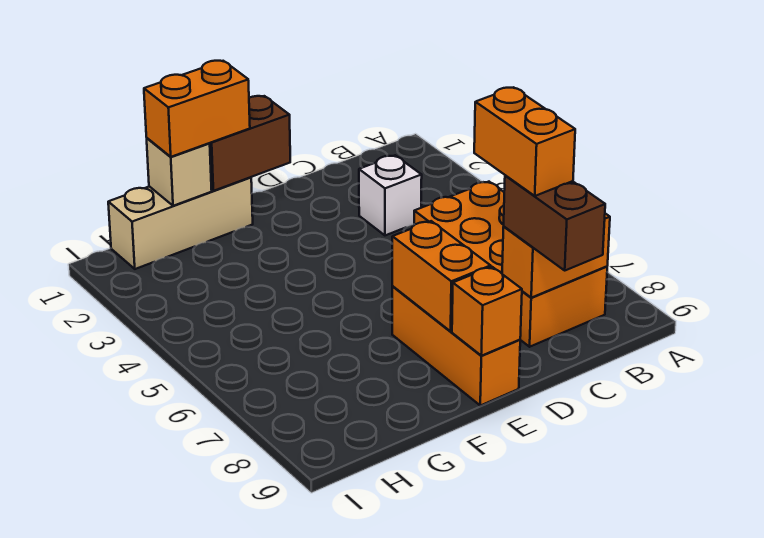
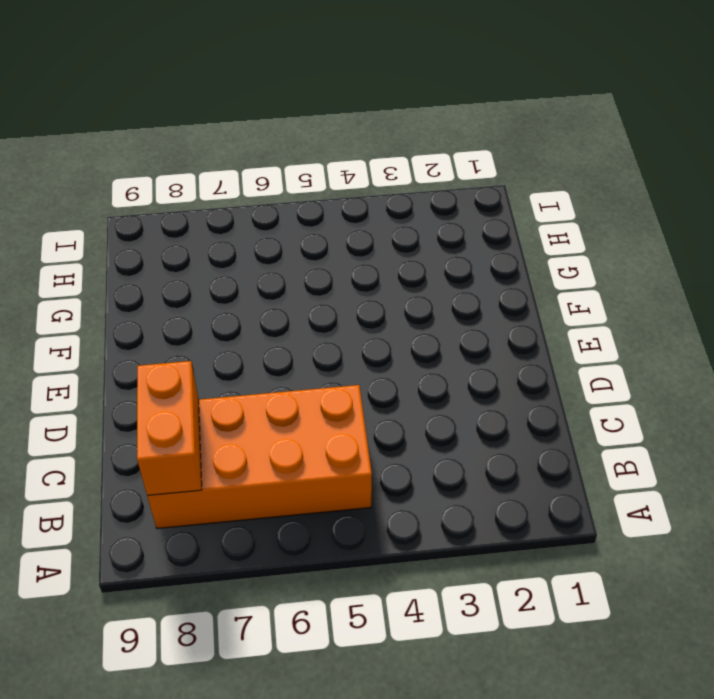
none -> white brick C3 level 1
none -> orange brick E7:E9 level 1
none -> tan brick F1:H1 level 1

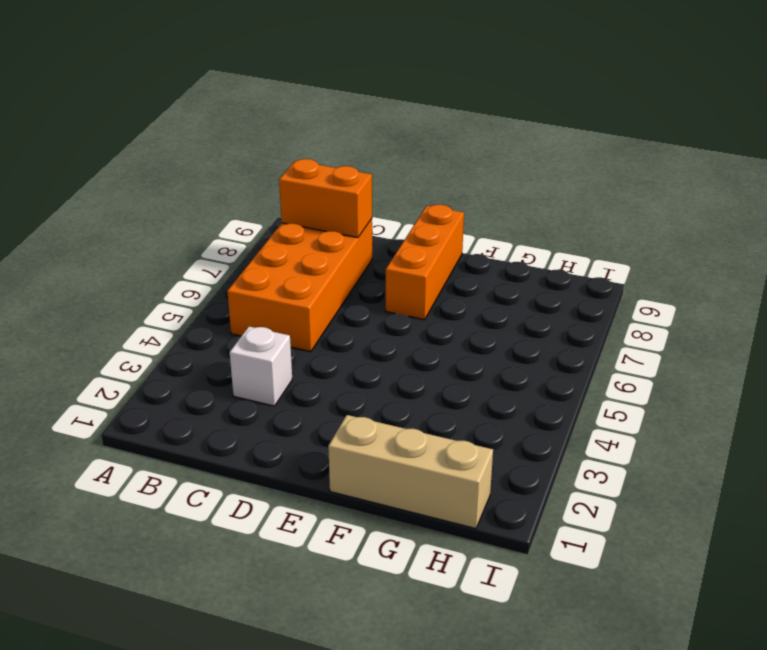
none -> brown brick E1:F1 level 2
none -> orange brick E7:E8 level 2
none -> orange brick E9 level 2

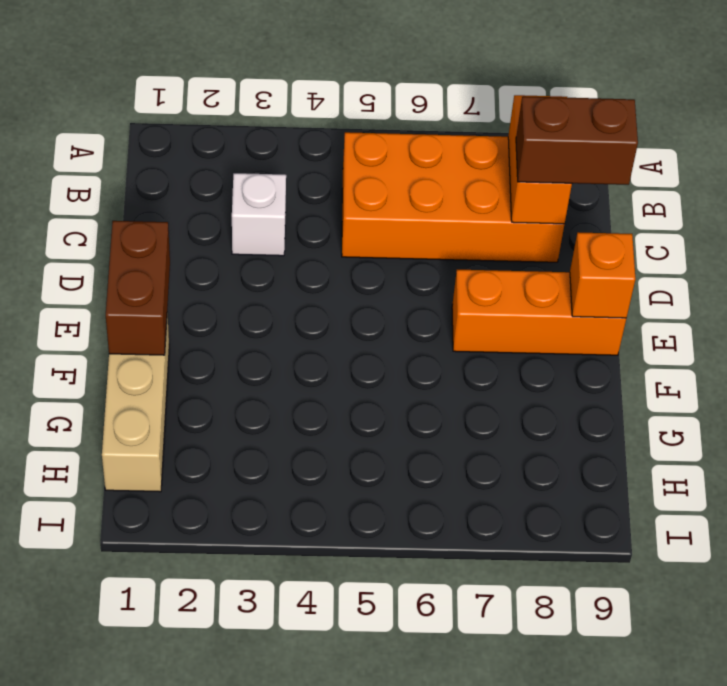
none -> orange brick E7:E8 level 2
none -> tan brick G1 level 2
none -> orange brick F1:G1 level 3

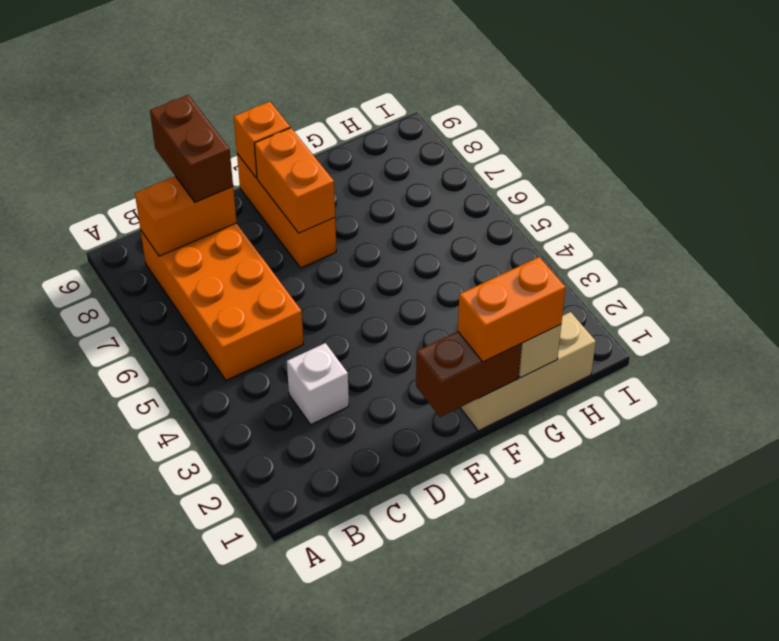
none -> orange brick C7:C8 level 4

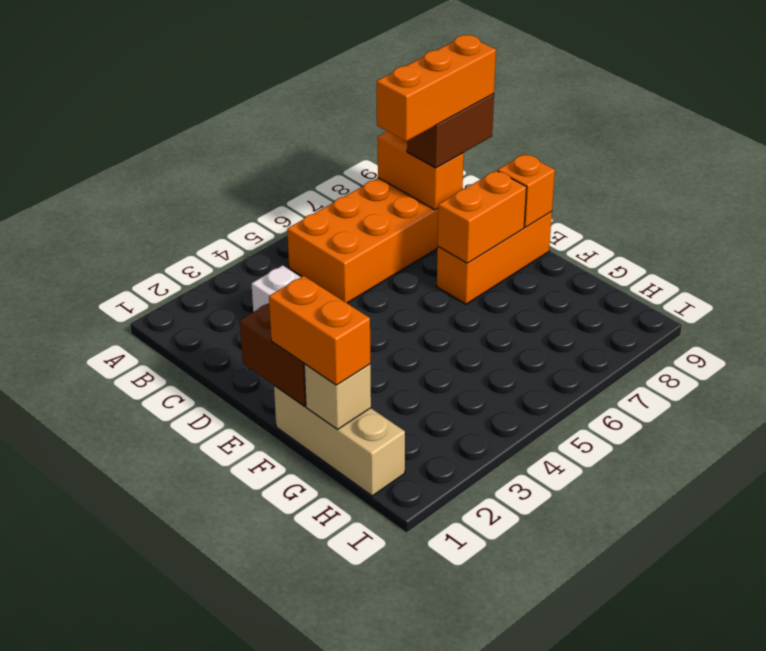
orange brick C7:C9 level 4 -> orange brick C7:C8 level 4

